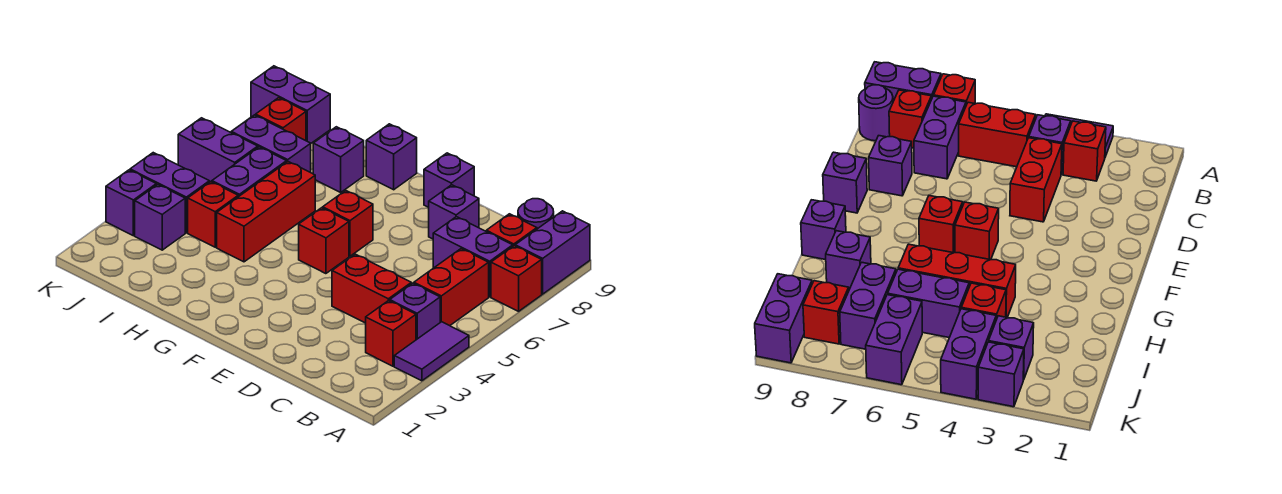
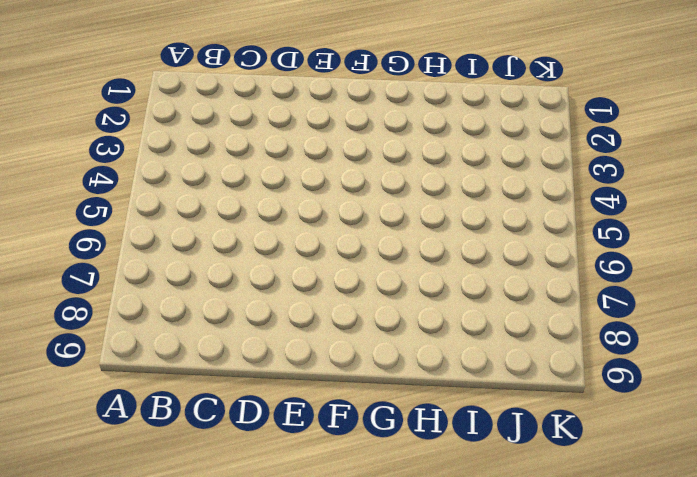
none -> purple tile A3:A4 level 1
none -> red brick A7 level 1
none -> purple brick A8:A9 level 1

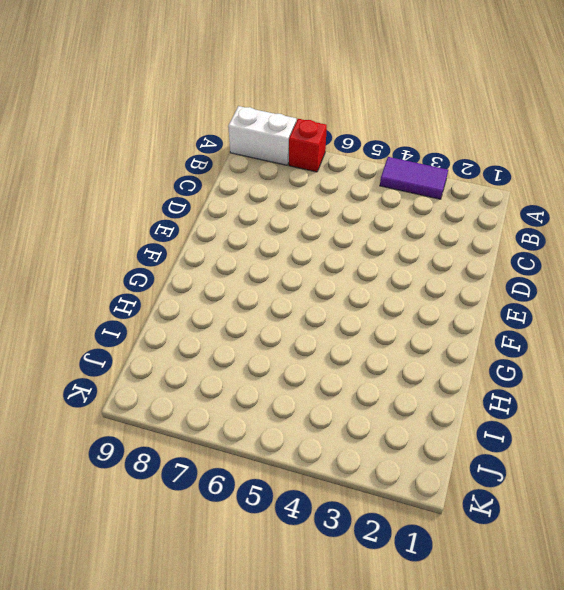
white brick A8:A9 level 1 -> purple brick A8:A9 level 1
none -> red brick B3 level 1
none -> purple brick B4 level 1
none -> red brick B5:B6 level 1

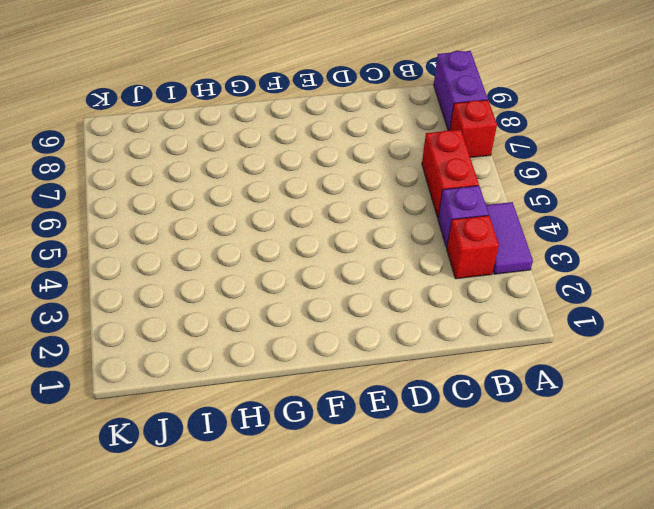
none -> purple brick B7:C7 level 1
none -> red brick B8 level 1
none -> purple round brick B9 level 1

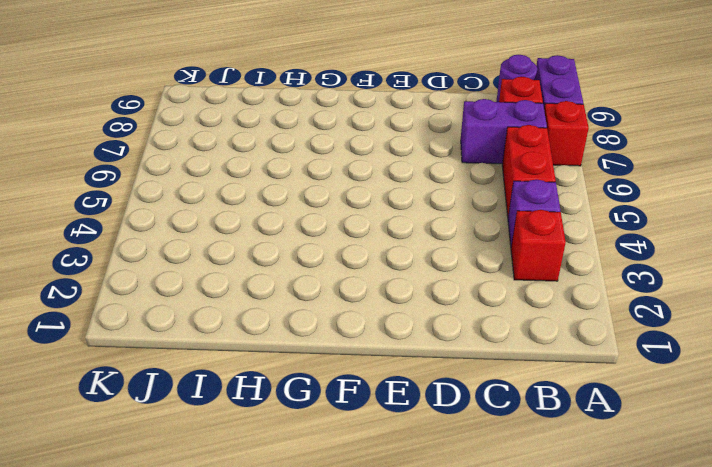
none -> purple tile A3:A4 level 1
none -> red brick C4:D4 level 1
none -> purple brick D8 level 1

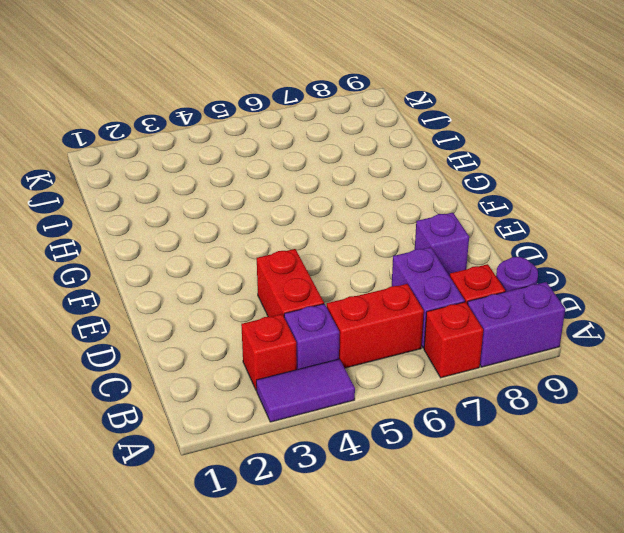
none -> purple brick E9 level 1
none -> red brick F5 level 1
none -> red brick F6 level 1

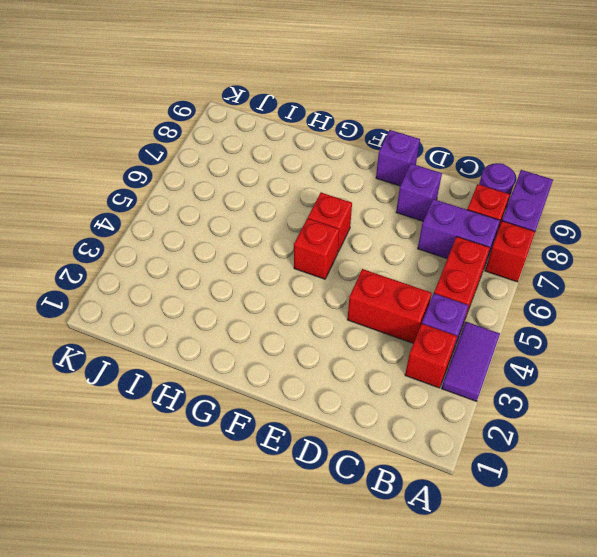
none -> purple brick G9 level 1
none -> red brick H4:H6 level 1
none -> purple brick H8 level 1

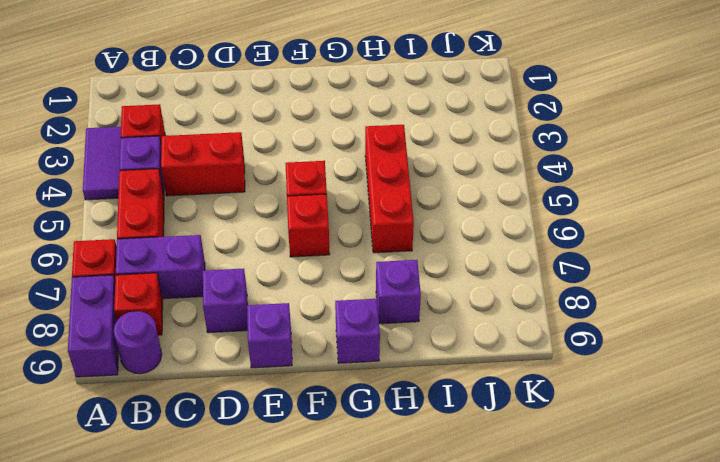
none -> red brick I4 level 1
none -> purple brick I5:I6 level 1
none -> purple brick I7:J7 level 1

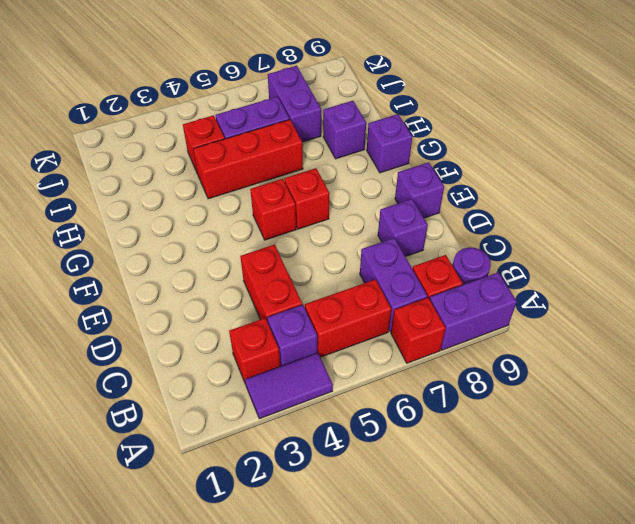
none -> purple brick J3 level 1
none -> purple brick J4:K4 level 1
none -> purple brick J6:K6 level 1

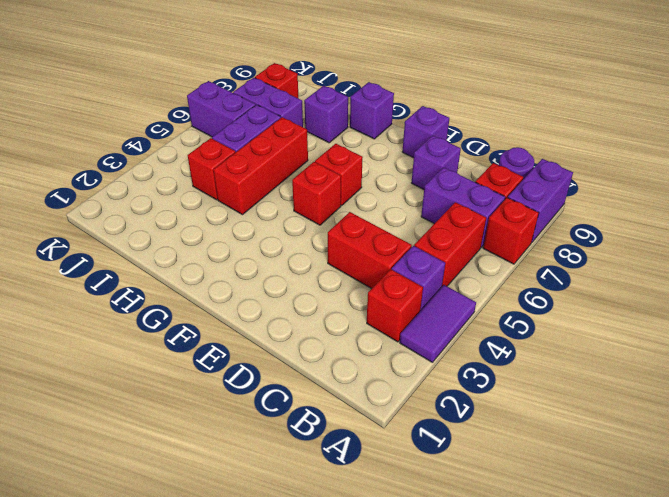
none -> purple brick J3 level 1
none -> purple brick J4:K4 level 1
none -> purple brick J9:K9 level 1

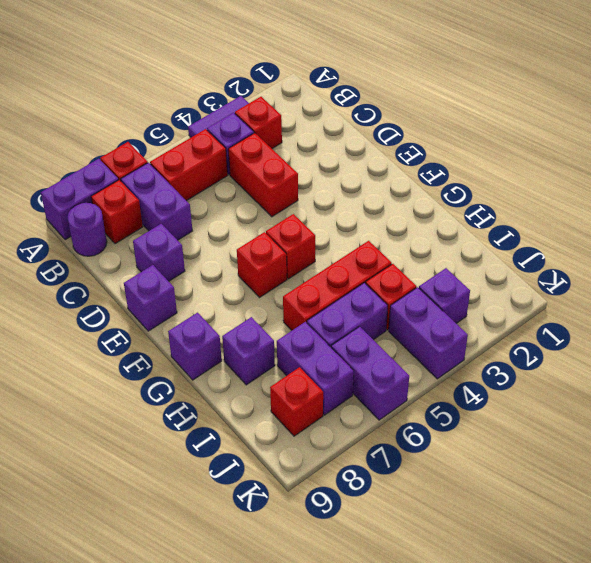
none -> purple brick J9:K9 level 1
none -> purple brick K3 level 1

